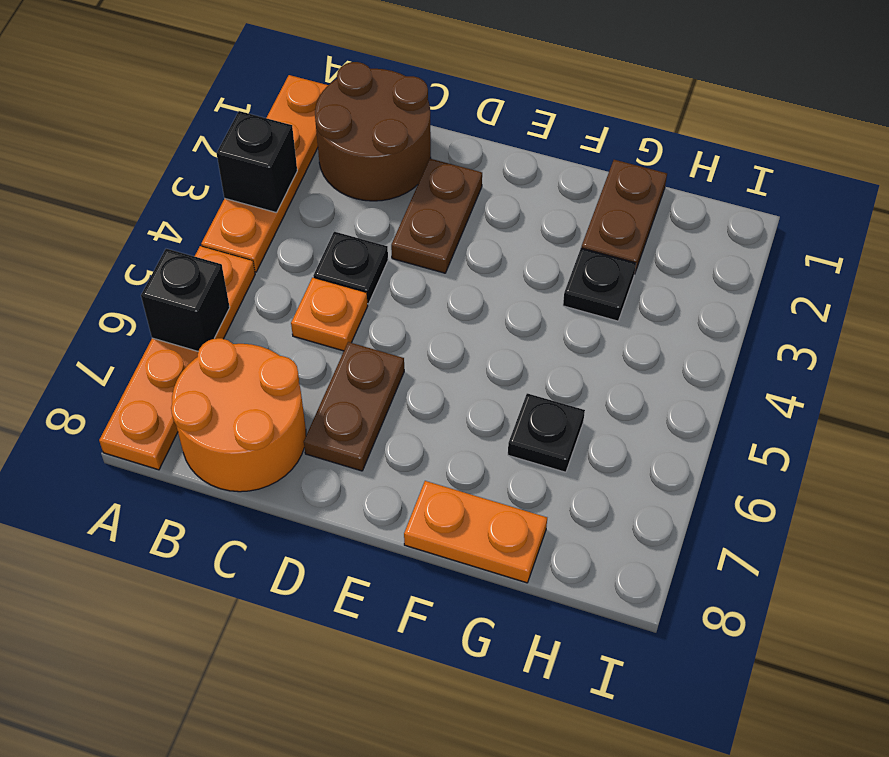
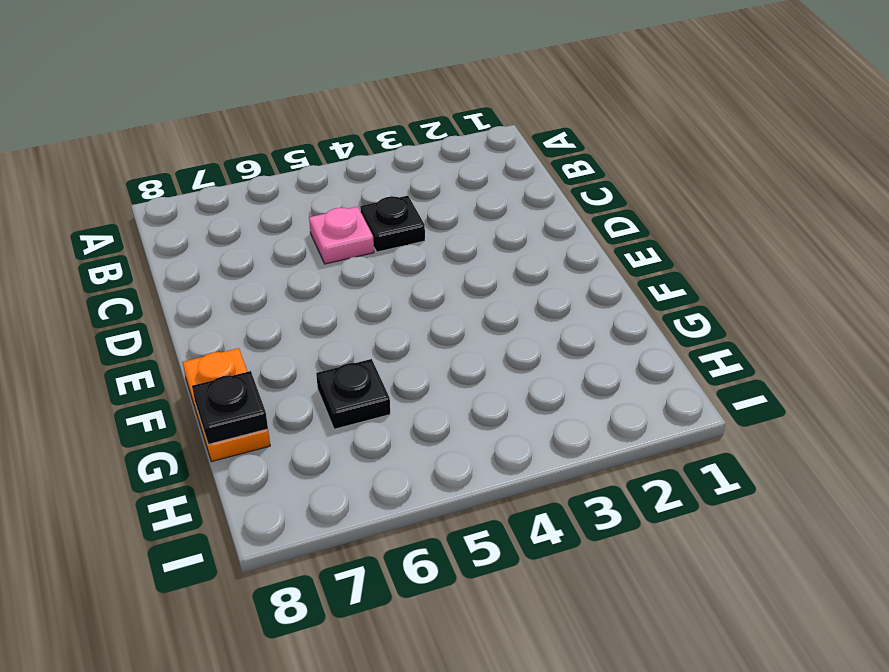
pink plate C5 level 1 -> orange plate C5 level 1
black plate G8 level 2 -> black plate G3 level 1
none -> orange plate A1:A4 level 1
none -> orange plate A5:A8 level 1
none -> brown round brick B1:C2 level 1

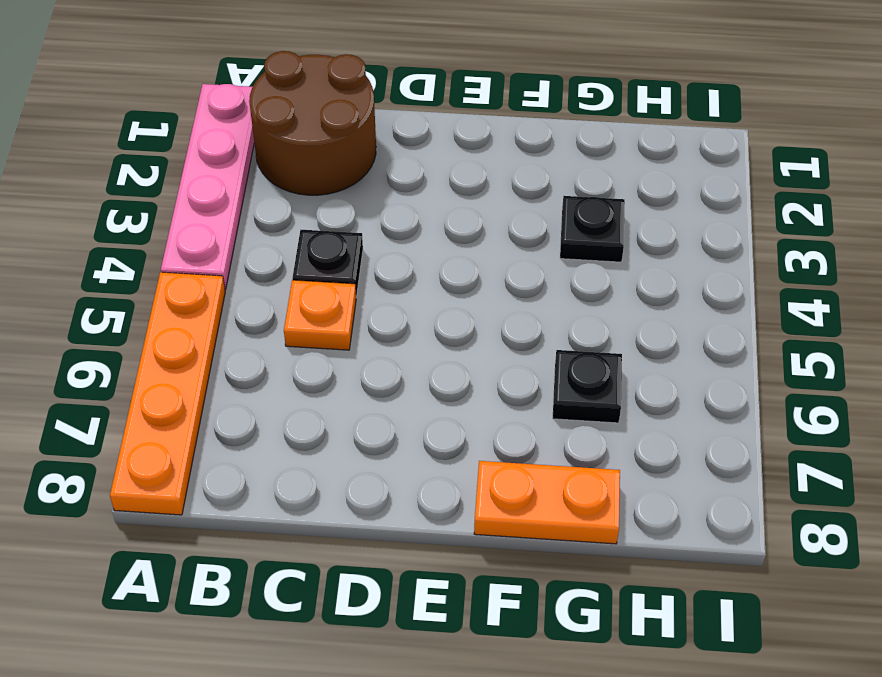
pink plate A1:A4 level 1 -> orange plate A1:A4 level 1
none -> orange round brick B7:C8 level 1
none -> brown plate D2:D3 level 1
none -> brown plate D6:D7 level 1

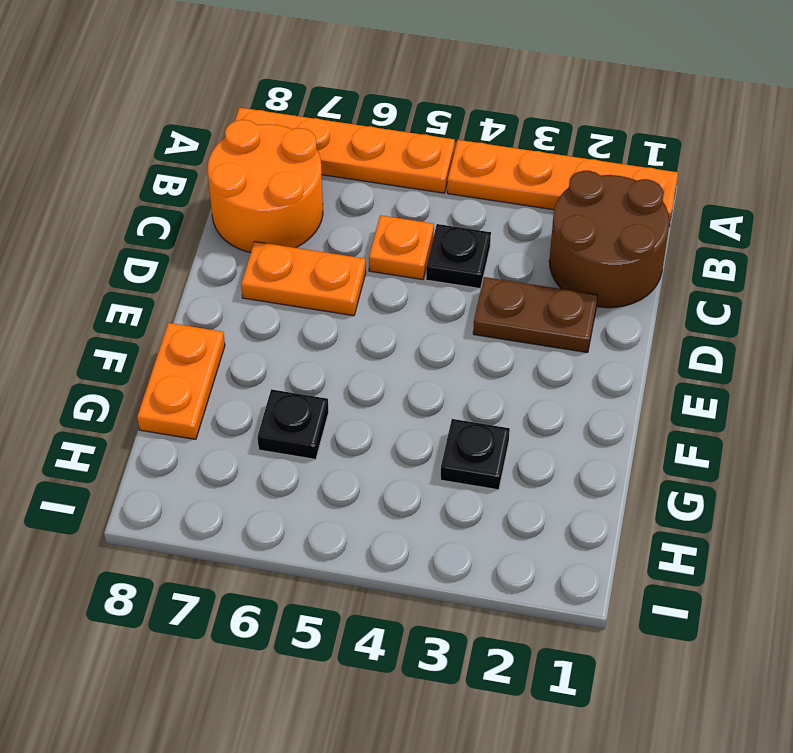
orange plate D6:D7 level 1 -> brown plate D6:D7 level 1
none -> brown plate G1:G2 level 1
none -> black brick A3 level 2
none -> black brick A6 level 2

